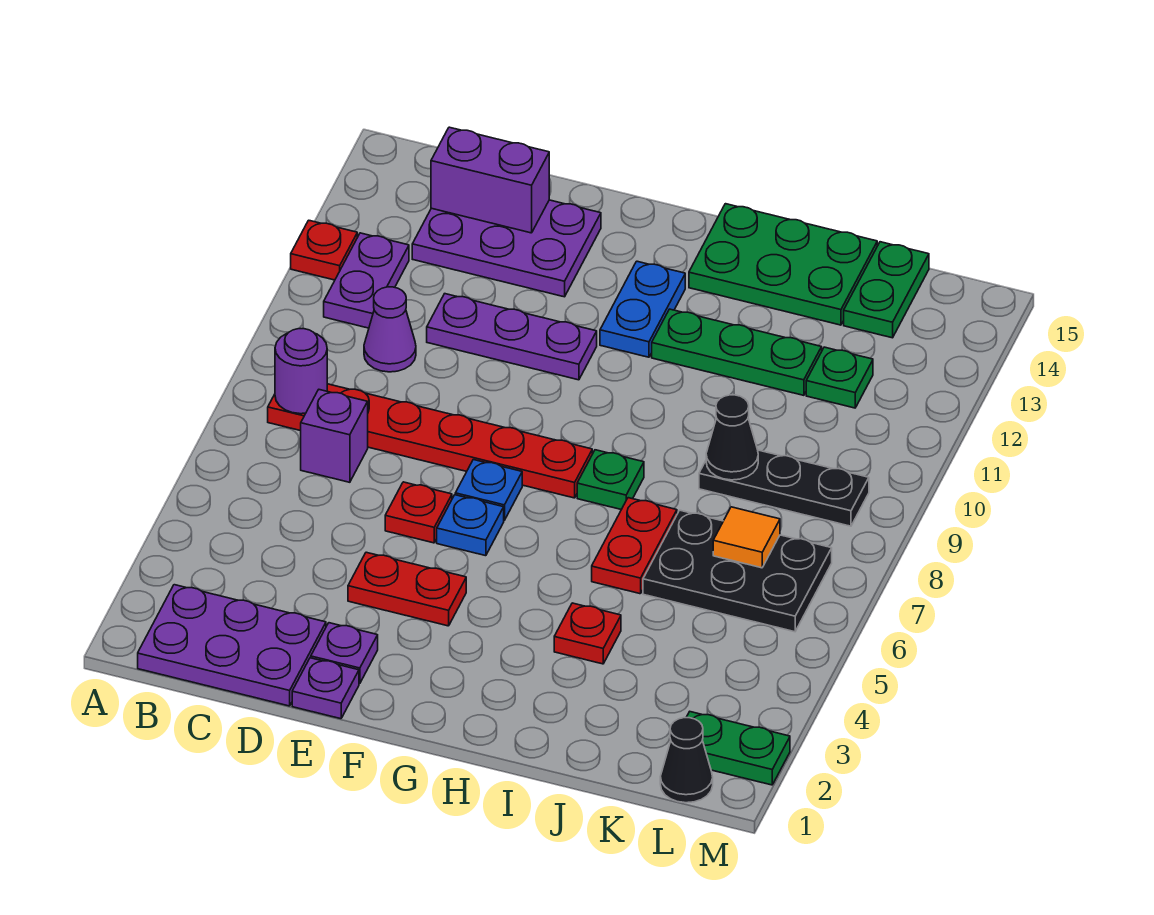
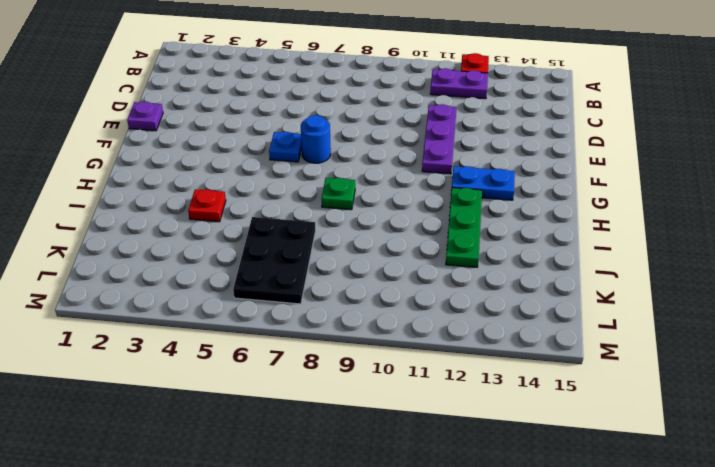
blue round brick F7 level 1 -> blue plate F7 level 1
none -> purple plate B1:D2 level 1
none -> red plate B8:G8 level 1
none -> purple brick C7 level 1
none -> purple cone C10 level 1

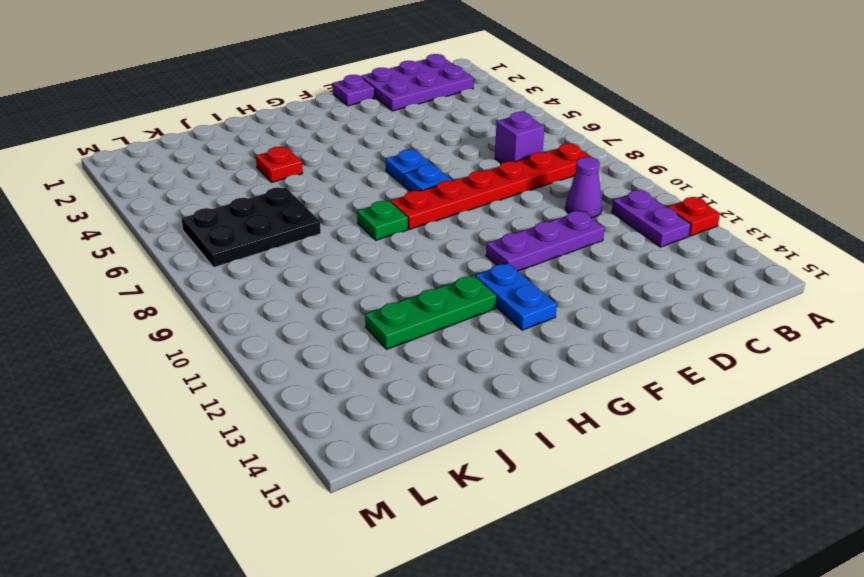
none -> purple plate C13:E14 level 1
none -> purple plate E2 level 1
none -> red plate E4:F4 level 1
none -> red plate E6 level 1

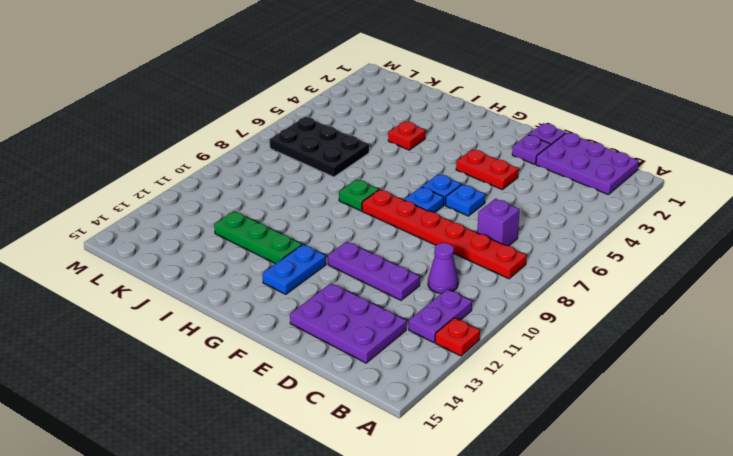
blue plate E6 level 1 -> red plate E6 level 1
none -> green plate H14:J15 level 1
none -> red plate I6:I7 level 1
none -> black plate J9:L9 level 1
none -> green plate K12 level 1

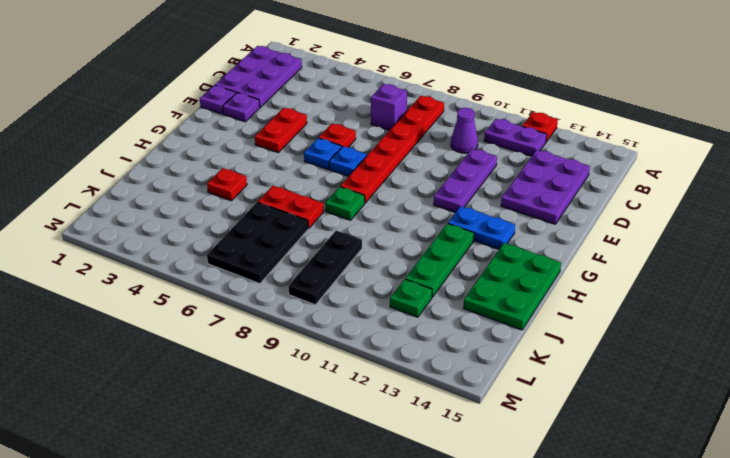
none -> green plate K14:K15 level 1
none -> black cone L1 level 1
none -> green plate L2:M2 level 1
none -> purple round brick B8 level 2

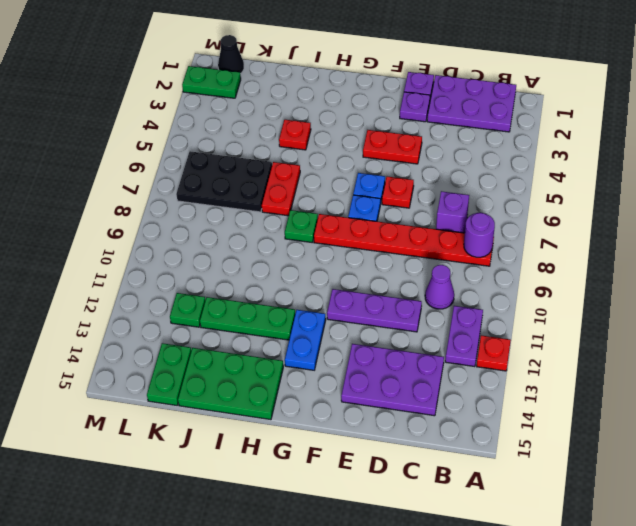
none -> black plate J9:L9 level 1
none -> purple brick C14:D14 level 2
none -> black cone J9 level 2
none -> orange tile K7 level 2

